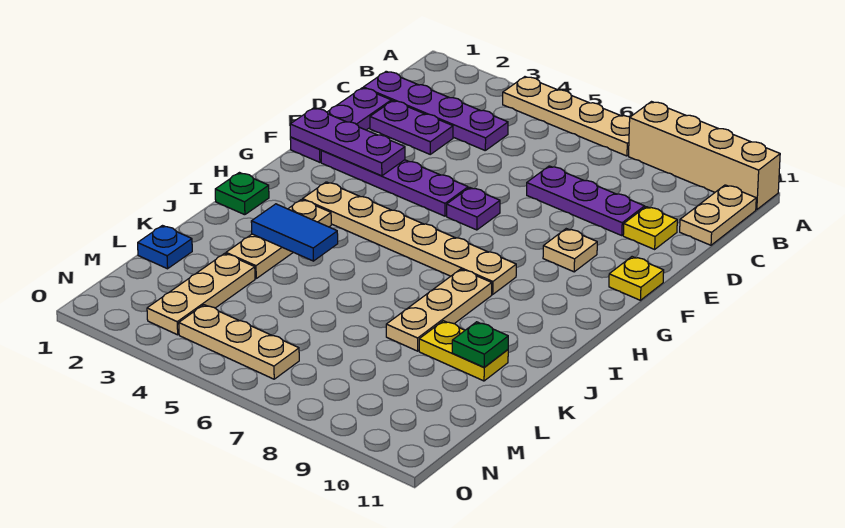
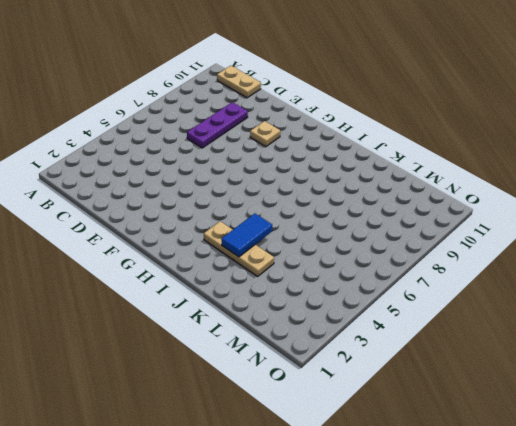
none -> tan plate A4:A7 level 1
none -> tan brick A8:A11 level 1
none -> purple plate C1:C4 level 1

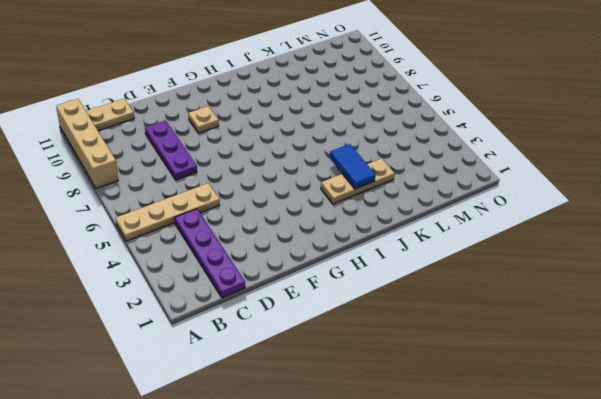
tan plate A5:D5 level 1 -> tan plate A4:A7 level 1
none -> purple plate D1:F1 level 1
none -> purple plate D2:D3 level 1
none -> yellow plate D10 level 1

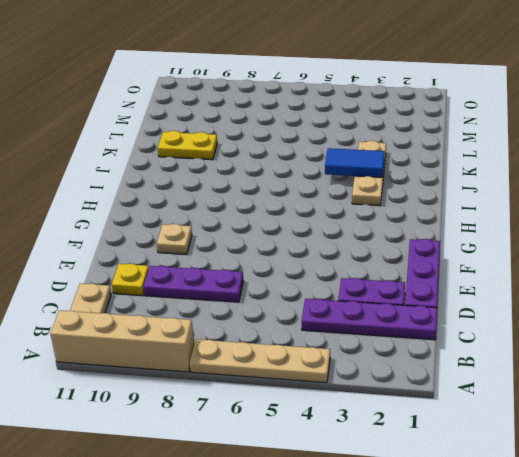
none -> purple plate F2:F5 level 1
none -> purple plate F6 level 1
none -> yellow plate F11 level 1

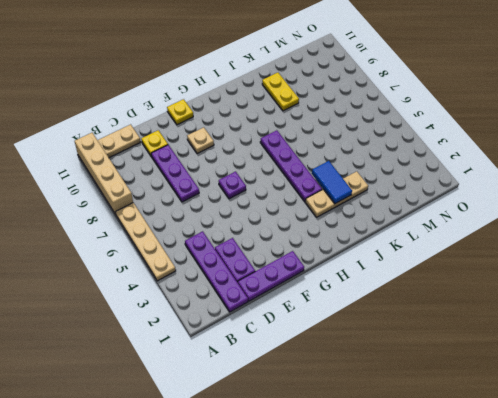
purple plate I4:I7 level 1 -> purple plate F2:F5 level 1
none -> tan plate H3:H8 level 1
none -> green plate I1 level 1
none -> tan plate I8:K8 level 1

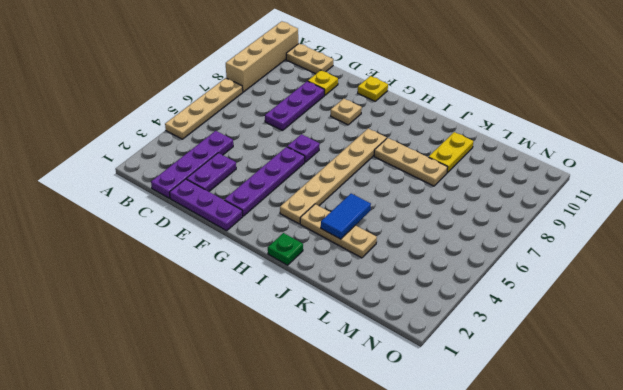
none -> blue plate L1 level 1
none -> tan plate L3:N3 level 1
none -> tan plate N4:N6 level 1

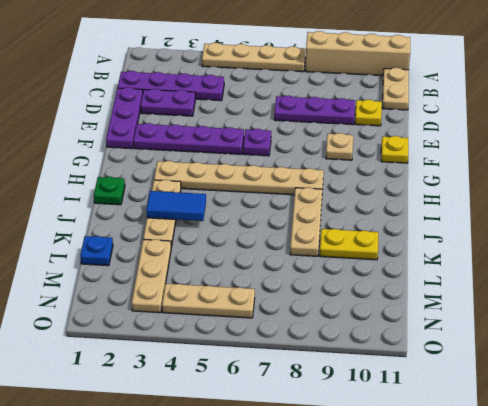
none -> purple plate F1:F3 level 2
none -> green plate K10 level 2

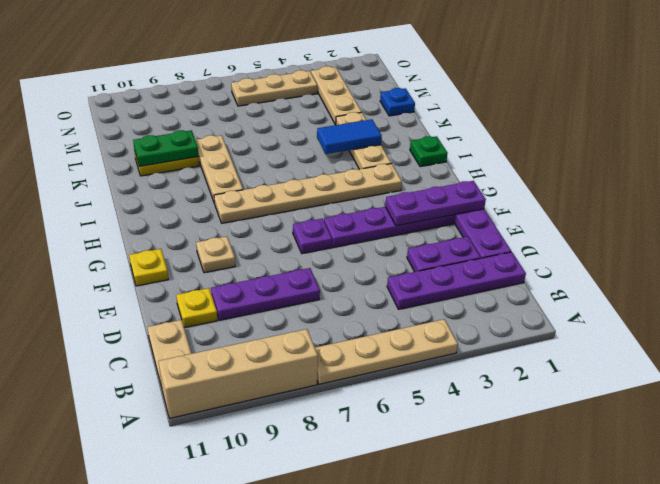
green plate K9:K10 level 2 -> green plate K10 level 2

